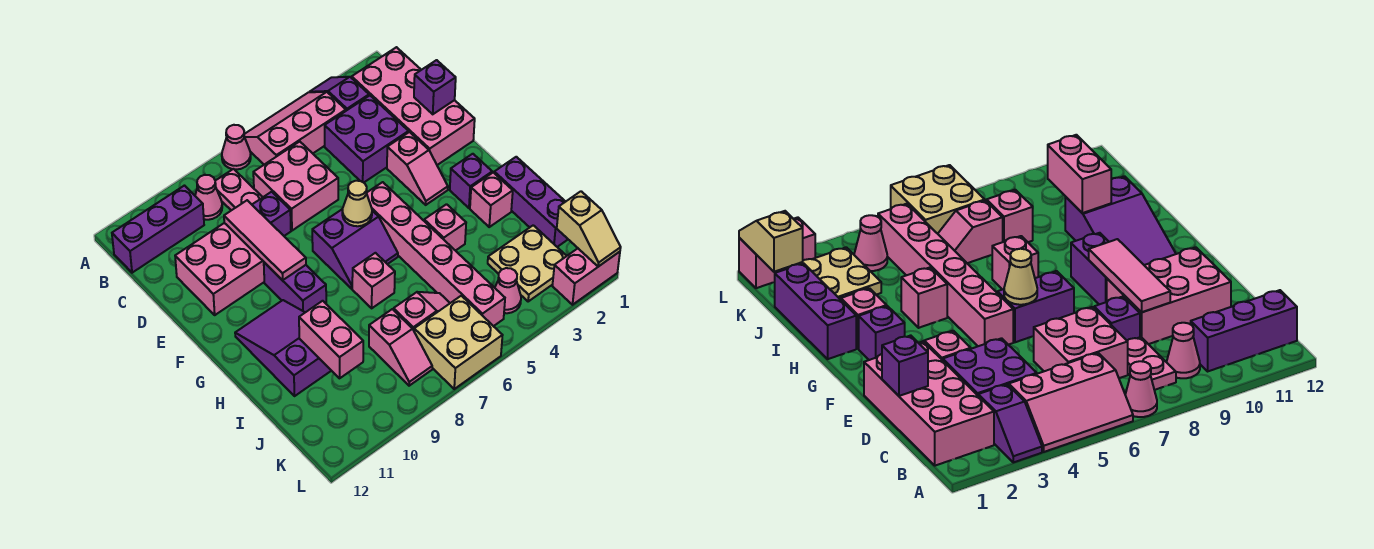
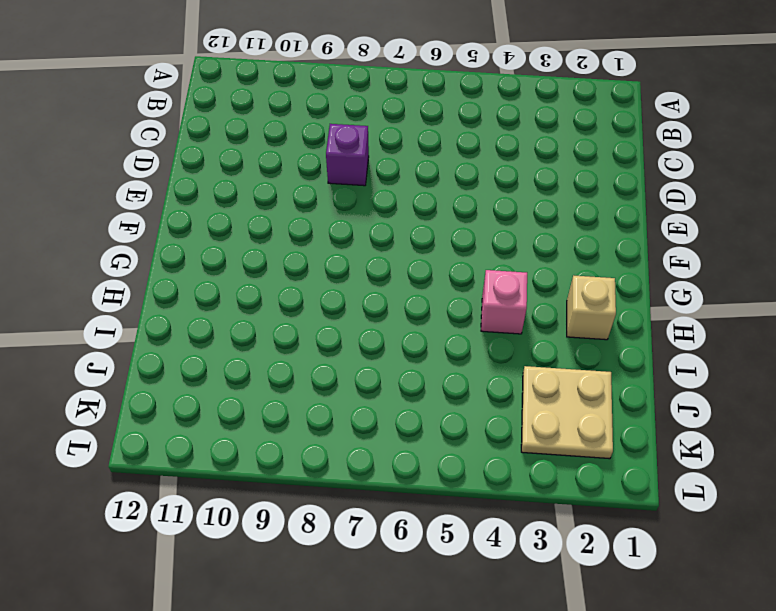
tan brick H2 level 1 -> pink brick H2 level 1
none -> purple slope A3:B3 level 1 top B
none -> pink slope A4:B6 level 1 top B
none -> pink cone A7 level 1
none -> pink brick B1:E2 level 1

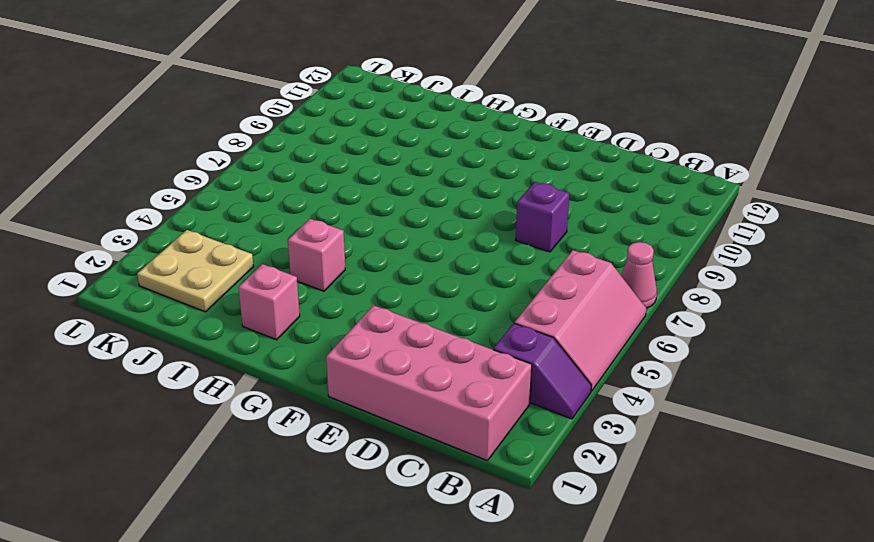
none -> pink plate B8:C8 level 1
none -> pink cone B9 level 1
none -> purple brick B10:B12 level 1
none -> purple brick C3:D4 level 1

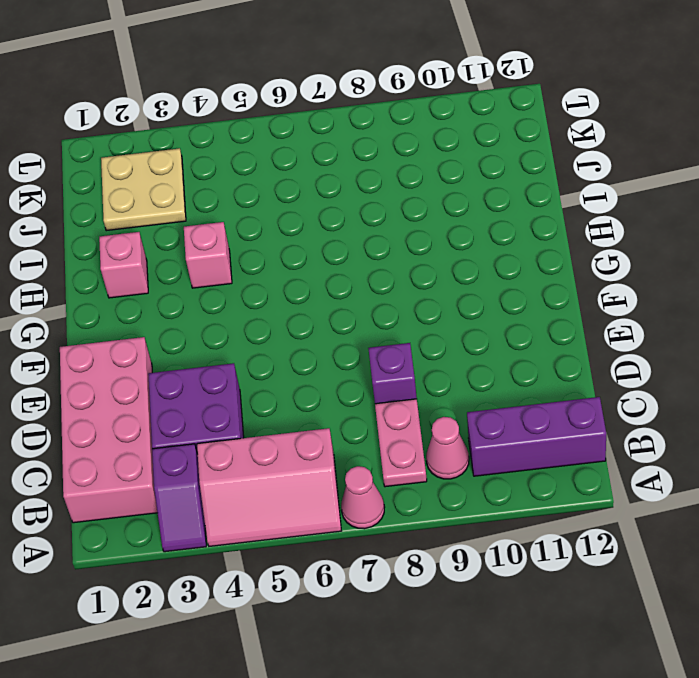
none -> pink brick C6:D7 level 1
none -> pink brick D9:E11 level 1
none -> pink slope E3:F3 level 1 top E
none -> pink brick F5:K5 level 1

